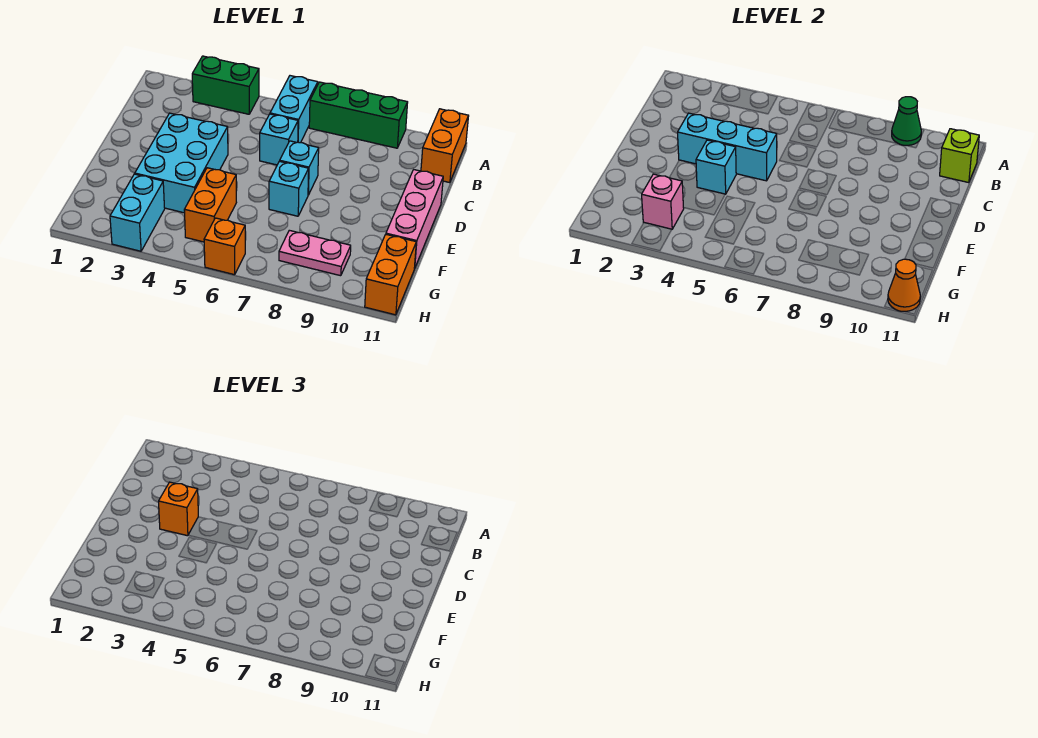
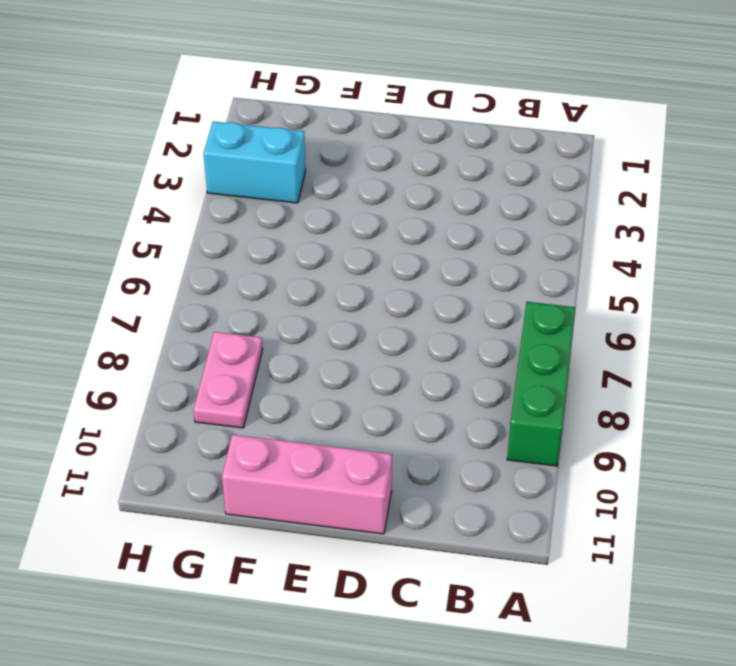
none -> green brick A3:A4 level 1
none -> cyan brick A6:B6 level 1
none -> orange brick A11:B11 level 1

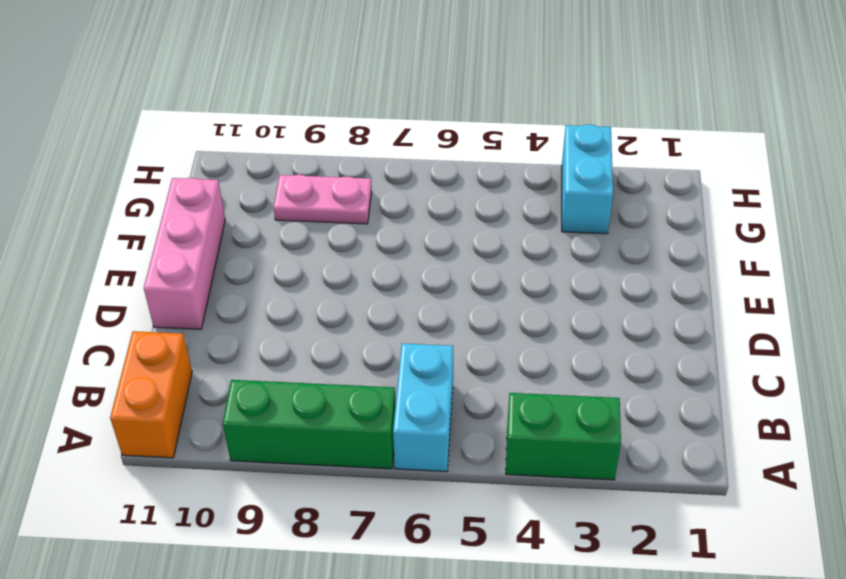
none -> cyan brick C6 level 1
none -> cyan brick D3:F4 level 1
none -> cyan brick D7 level 1

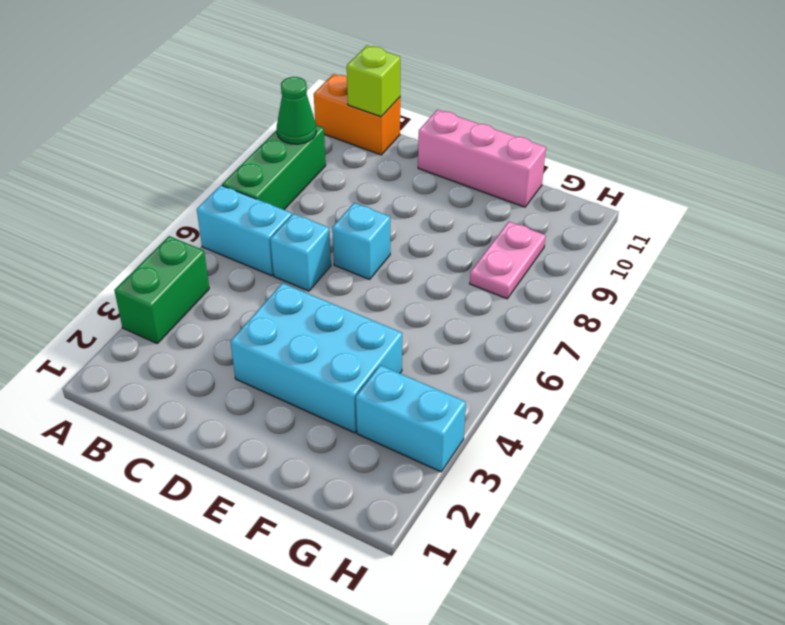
none -> cyan brick E7 level 1
none -> orange brick F5:G5 level 1
none -> orange brick G11:H11 level 1

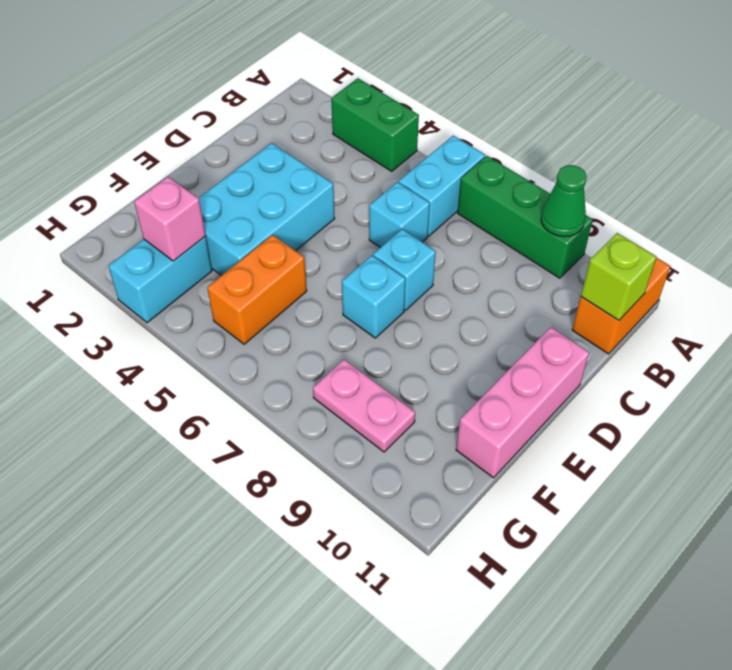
none -> orange brick G11:H11 level 1
none -> orange brick H6 level 1
none -> cyan brick D3:D5 level 2

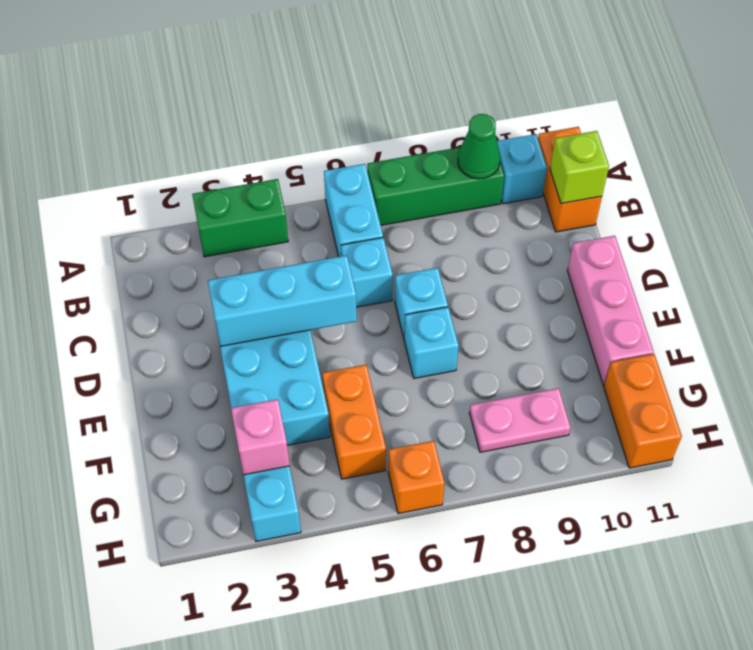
cyan brick A10 level 1 -> cyan brick E4 level 2
none -> orange cone H11 level 2
none -> orange brick D3 level 3

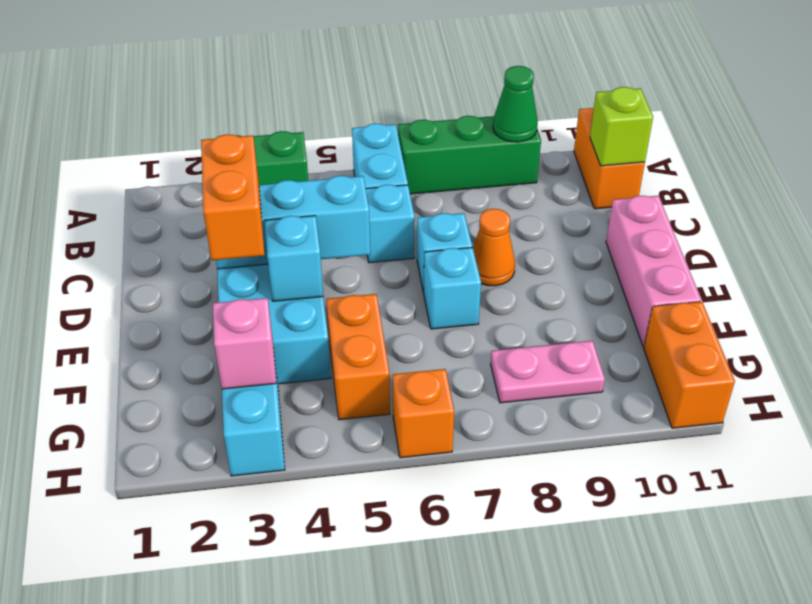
orange brick D3:E3 level 3 -> orange brick D3 level 3
orange cone D8 level 1 -> orange cone H11 level 2

